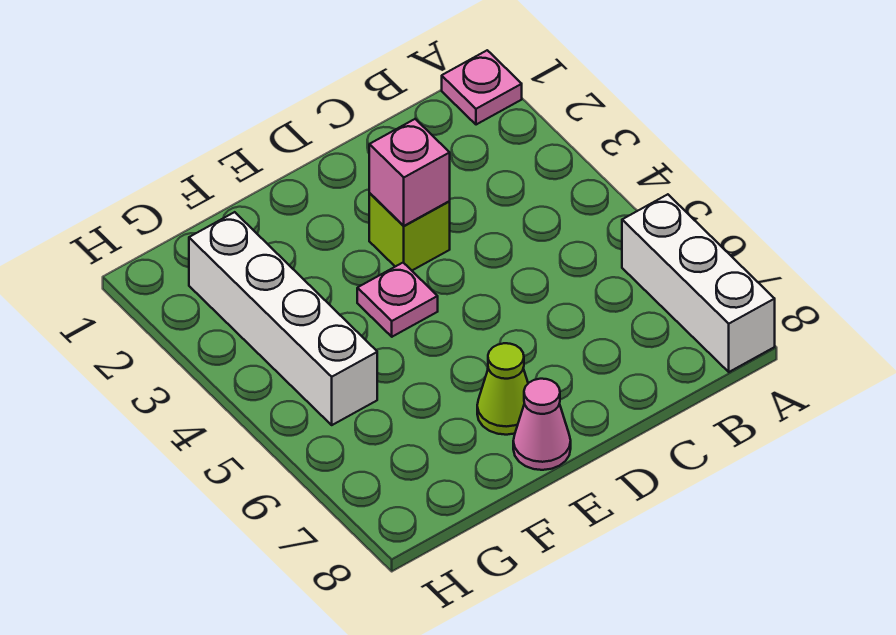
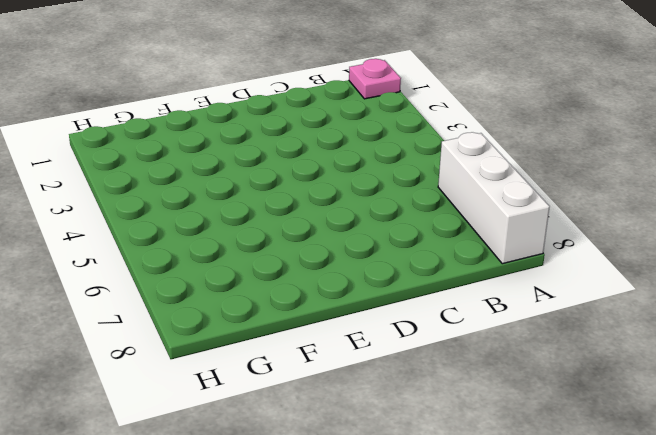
none -> lime brick D3 level 1
none -> pink plate E4 level 1

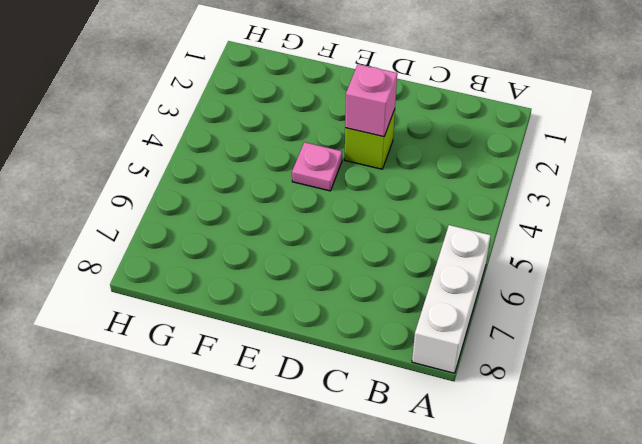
none -> pink plate A1 level 1
none -> lime cone E7 level 1

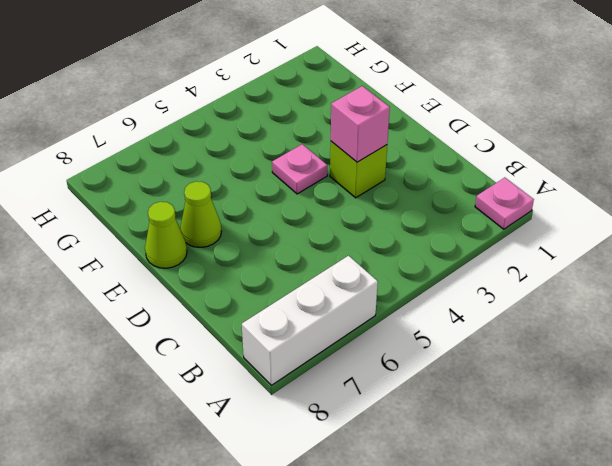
lime cone E8 level 1 -> pink cone E8 level 1
none -> white brick G2:G5 level 1

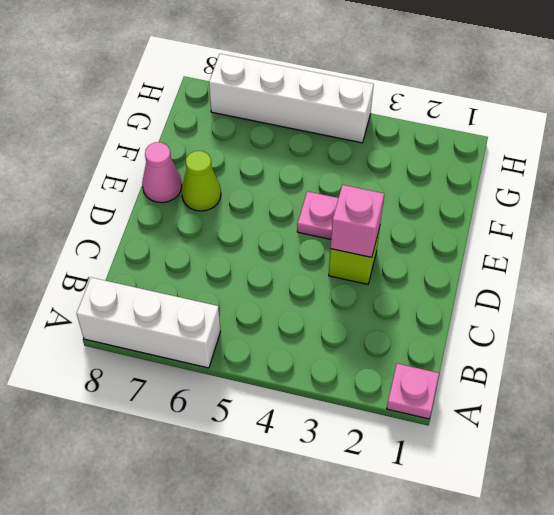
white brick H4:H7 level 1 -> white brick G2:G5 level 1

